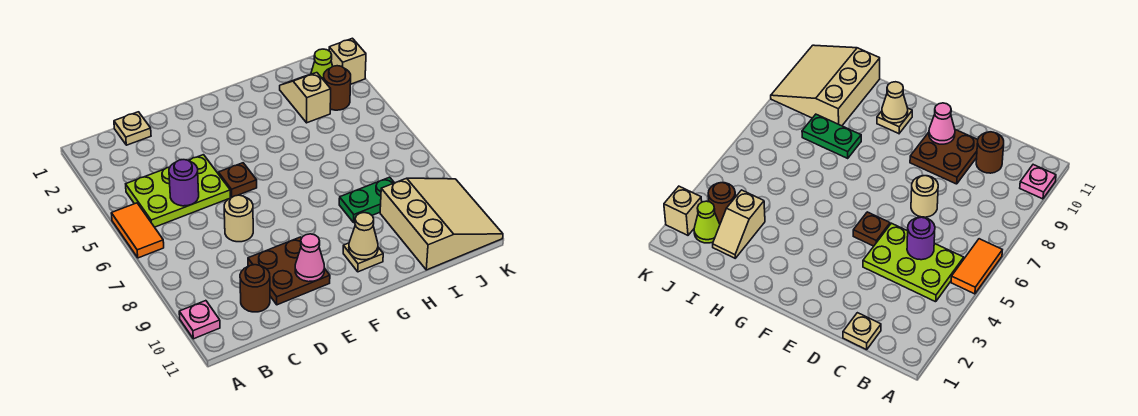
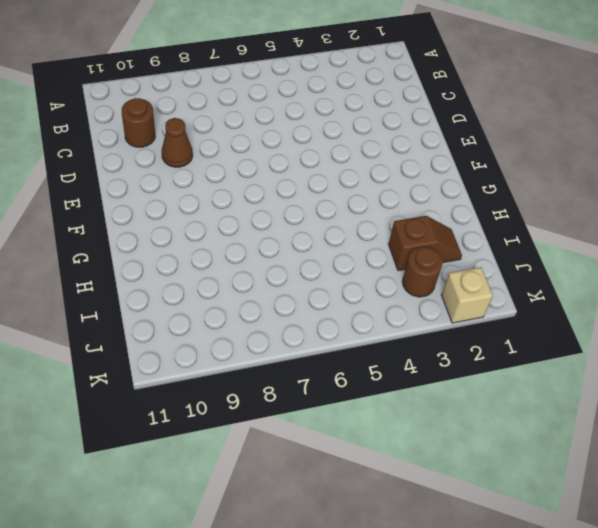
brown cone D9 level 1 -> brown plate D9:E10 level 1
brown slope I2:I3 level 1 top 3 -> tan slope I2:I3 level 1 top 3
none -> orange tile A5:A6 level 1
none -> pink plate A10 level 1
none -> lime plate B4:D5 level 1

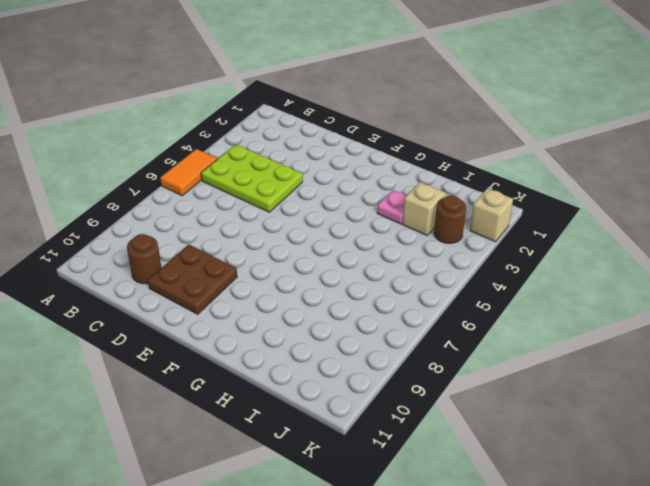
pink plate H3 level 1 -> pink plate A10 level 1
none -> tan plate C1 level 1
none -> tan round brick D7 level 1
none -> brown plate E5 level 1

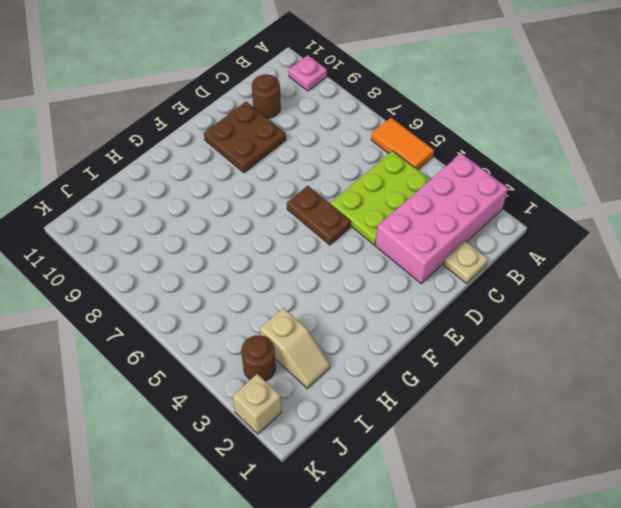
pink brick A2:D3 level 1 -> none
brown plate E5:E6 level 1 -> brown plate E5 level 1
none -> tan round brick D7 level 1
none -> tan plate G10 level 1
none -> green plate H8:I8 level 1

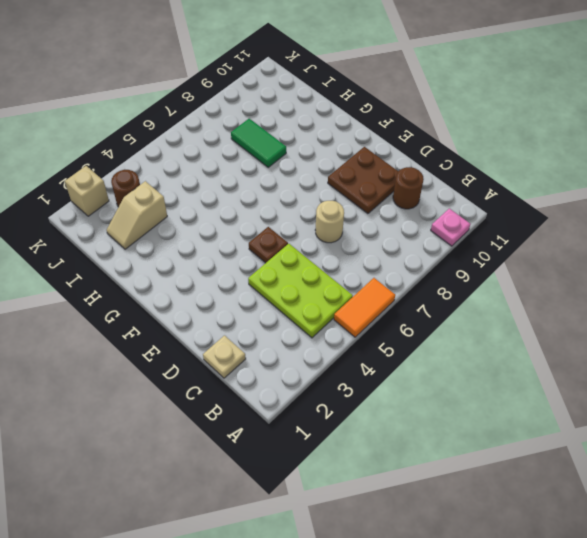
green tile H8:I8 level 1 -> green plate H8:I8 level 1
none -> tan plate G10 level 1
none -> tan slope I9:K11 level 1 top I
none -> lime cone J2 level 1

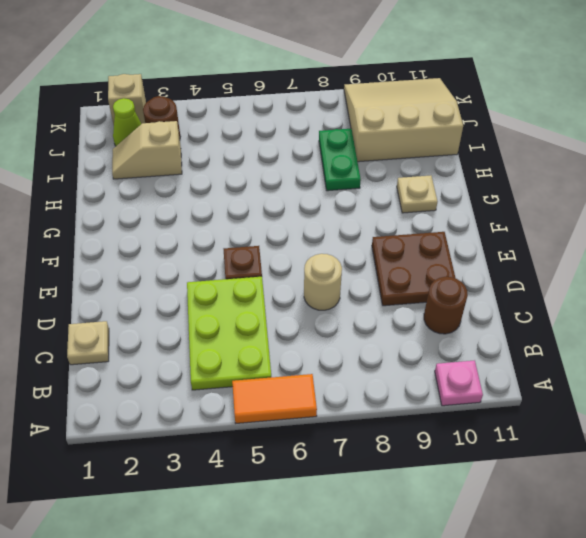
none -> purple round brick C5 level 2
none -> pink cone E10 level 2
none -> tan cone G10 level 2

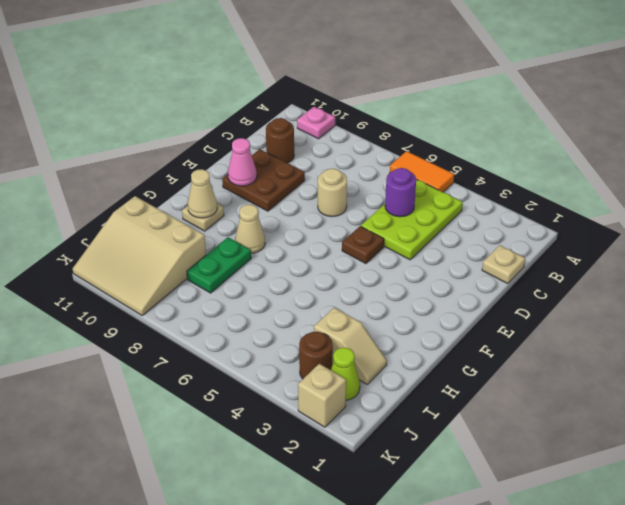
tan cone G8 level 1 -> none

